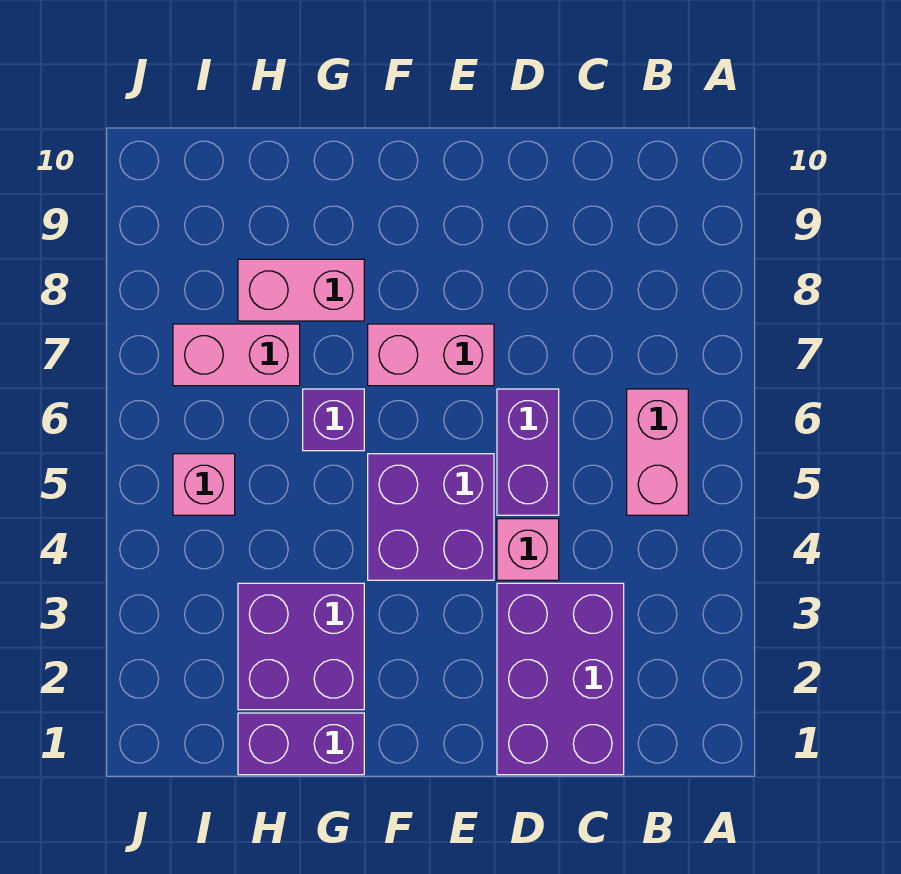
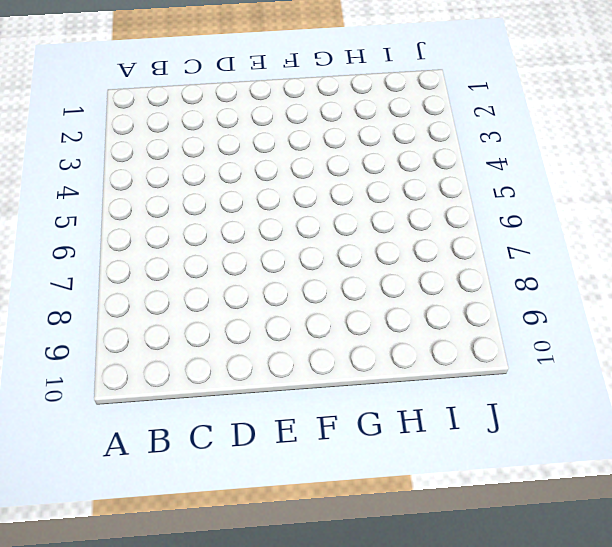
none -> pink brick B5:B6 level 1
none -> purple brick C1:D3 level 1
none -> pink brick D4 level 1

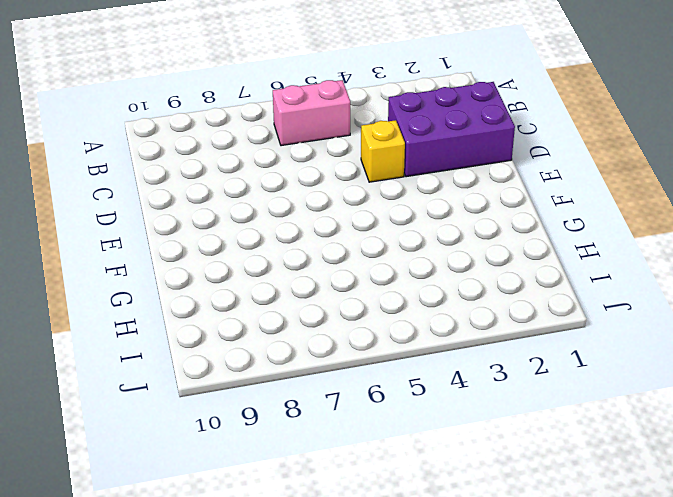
yellow brick D4 level 1 -> pink brick D4 level 1
none -> purple brick D5:D6 level 1
none -> purple brick E4:F5 level 1
none -> pink brick E7:F7 level 1

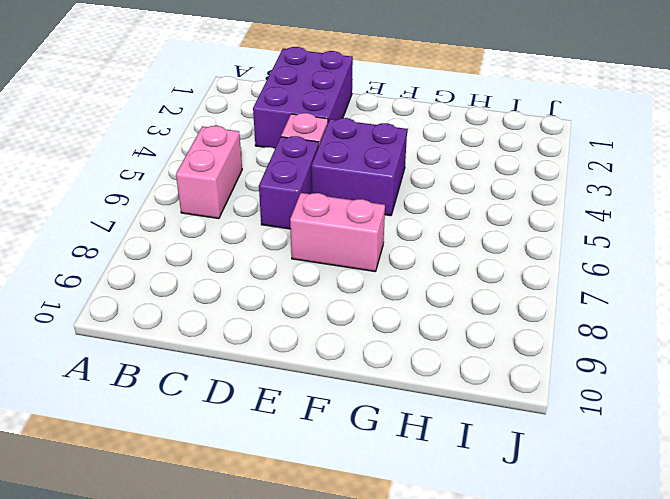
none -> purple brick G1:H1 level 1
none -> purple brick G2:H3 level 1
none -> purple brick G6 level 1

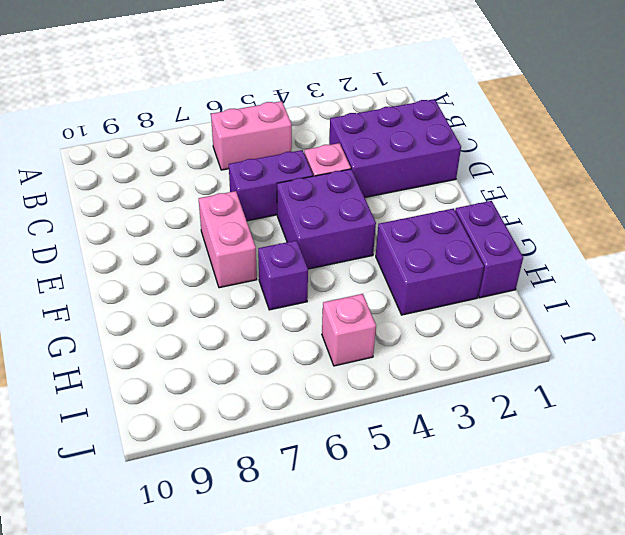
none -> pink brick G8:H8 level 1
none -> pink brick H7:I7 level 1

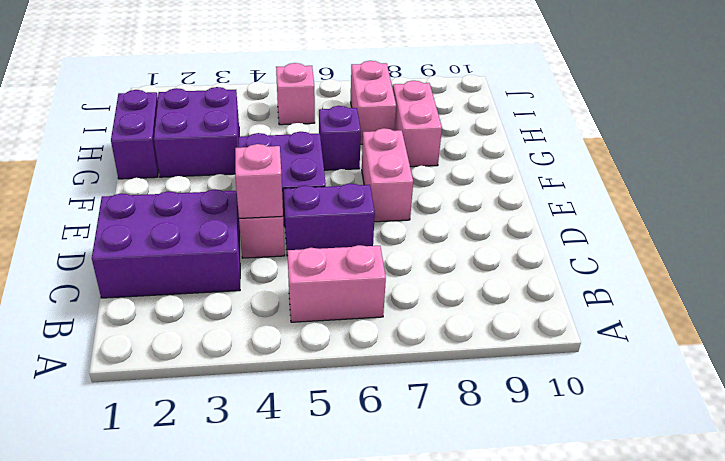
pink brick D4 level 2 -> none

